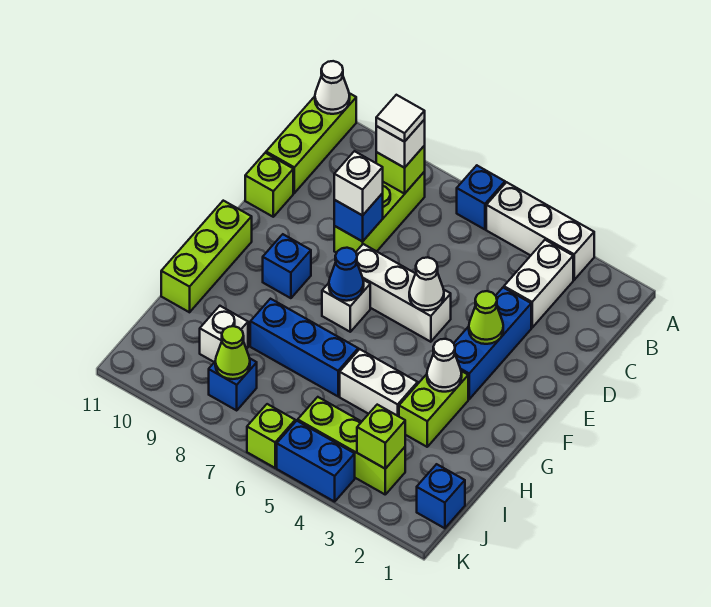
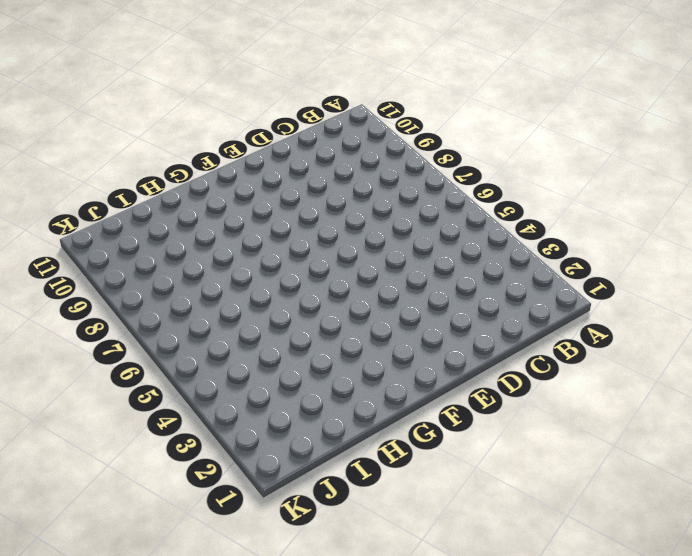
none -> white brick A3:A5 level 1
none -> blue brick A6 level 1
none -> lime brick A11:C11 level 1
none -> white brick B3:C3 level 1

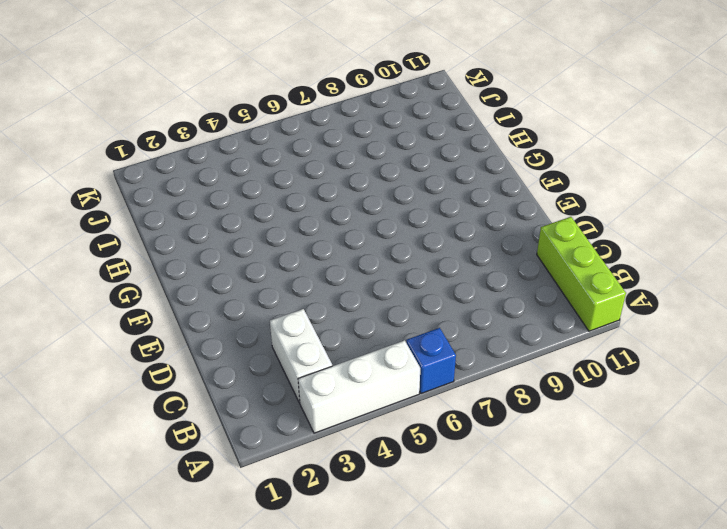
none -> lime brick B8:D8 level 1
none -> blue brick D3:F3 level 1
none -> lime brick D11 level 1
none -> white brick E5:E7 level 1

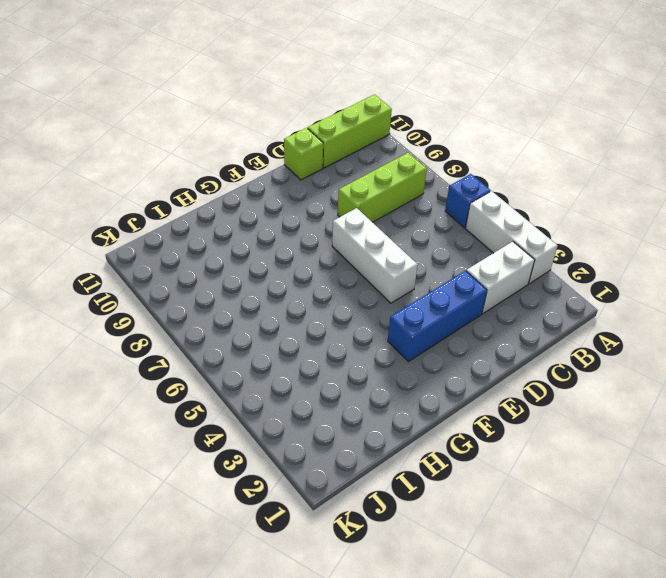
none -> white brick F7 level 1
none -> blue brick F9 level 1
none -> lime brick F11:H11 level 1
none -> lime brick G3:H3 level 1

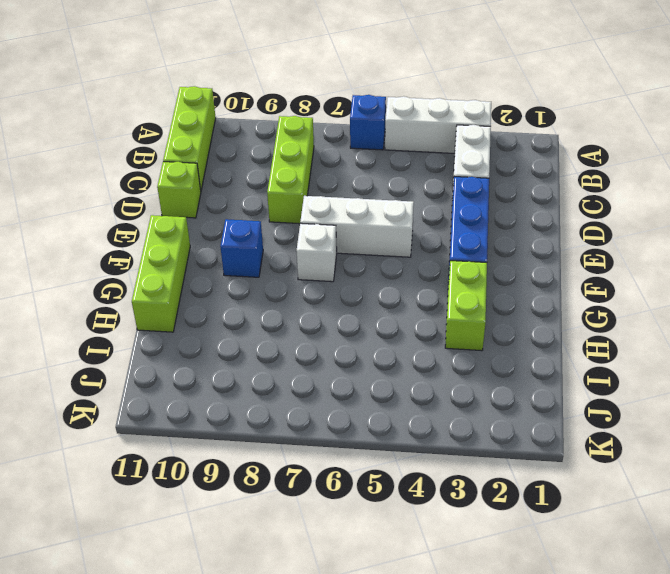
none -> white brick H4:H5 level 1
none -> blue brick H6:H8 level 1
none -> white brick I9 level 1
none -> blue brick J1 level 1

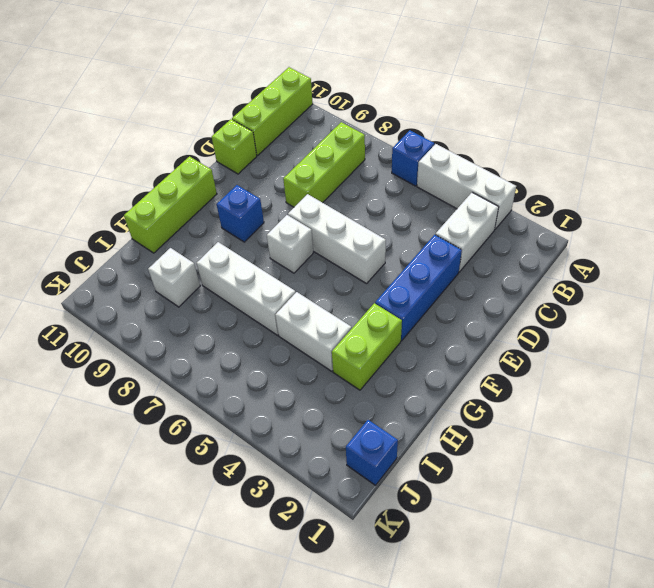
white brick H6:H8 level 1 -> blue brick H6:H8 level 1
none -> lime brick J3:J5 level 1
none -> blue brick J8 level 1
none -> blue brick K4:K5 level 1
none -> lime brick K6 level 1

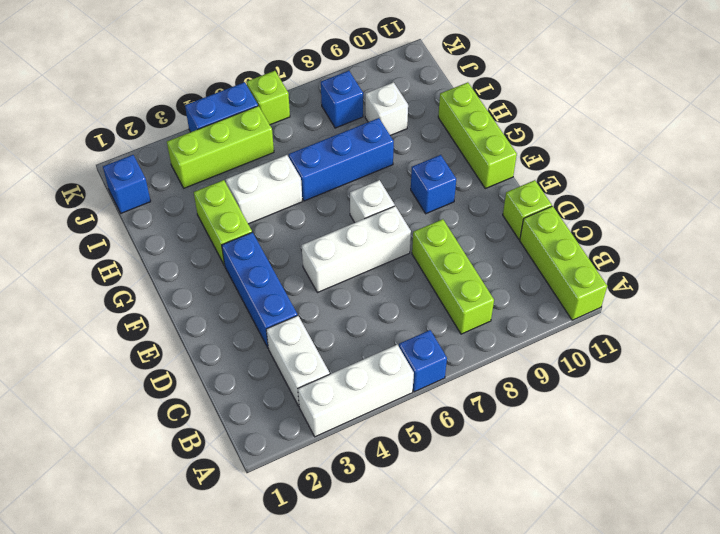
none -> white cone A11 level 2
none -> lime brick B8 level 2
none -> blue brick D8 level 2
none -> lime cone E3 level 2

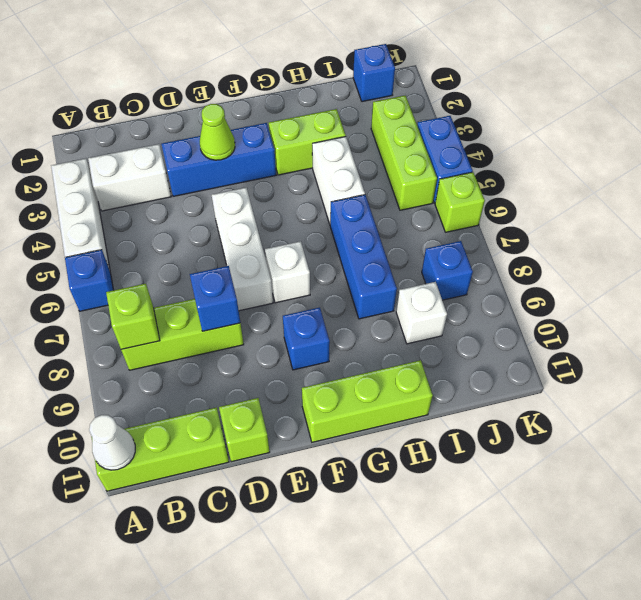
none -> white cone E5 level 2
none -> blue cone F7 level 2
none -> white cone G3 level 2
none -> lime brick J3 level 2

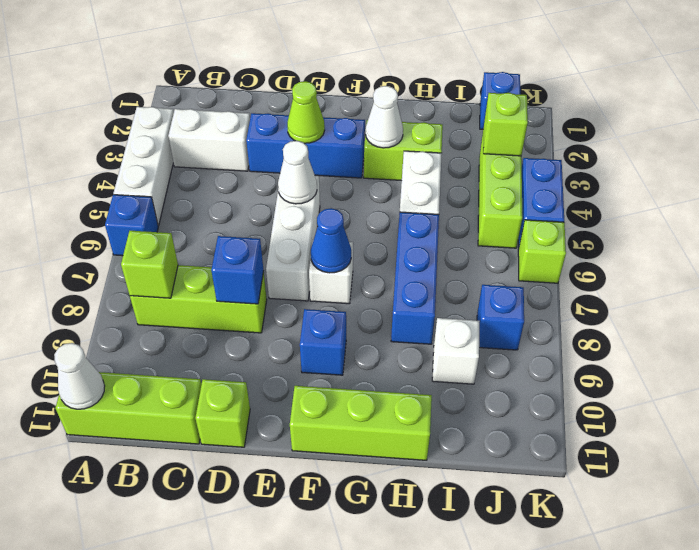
none -> lime cone J8 level 2
none -> white brick B8 level 3
none -> white brick D8 level 3
none -> white tile B8 level 4

